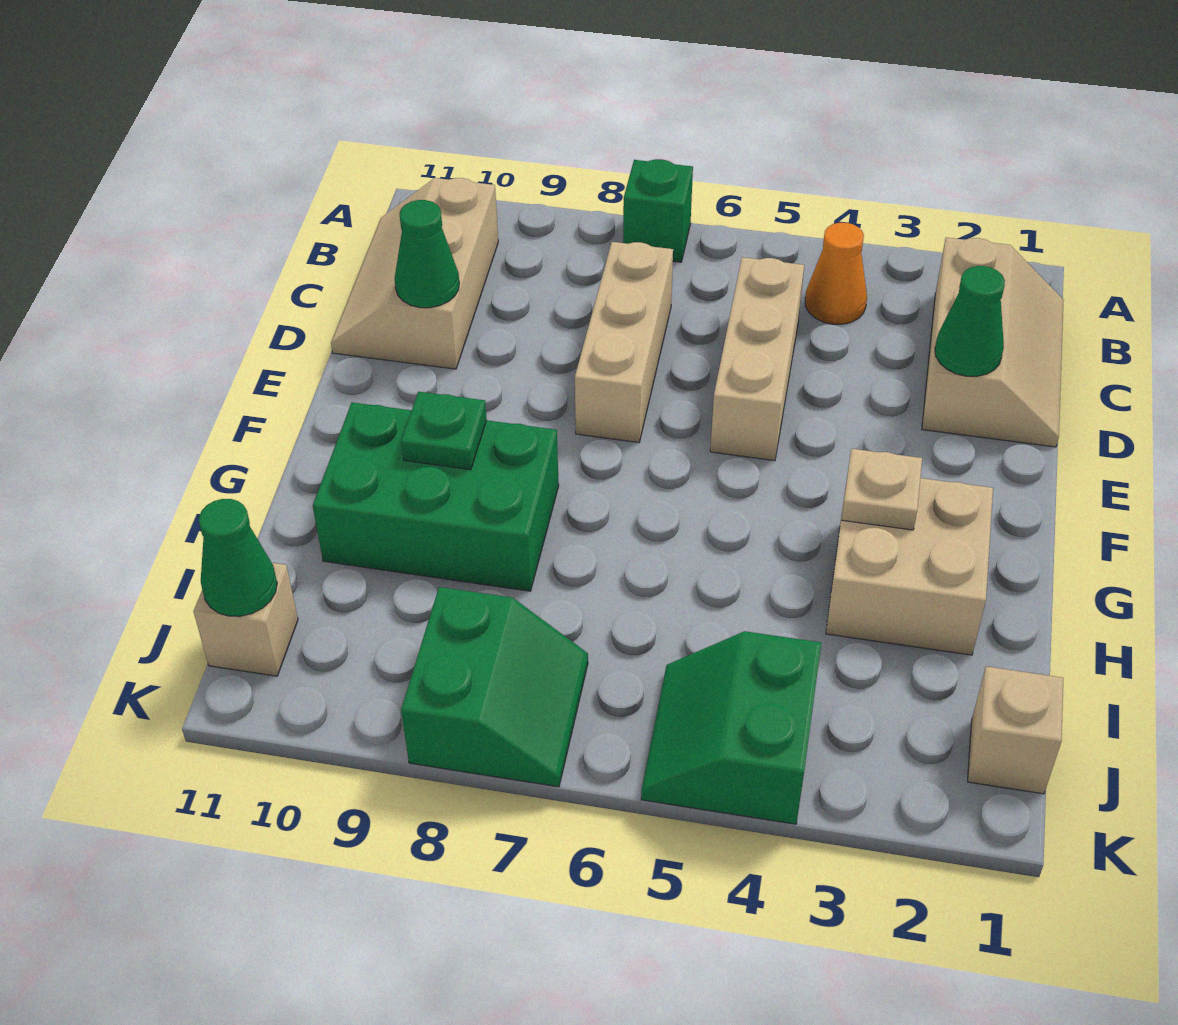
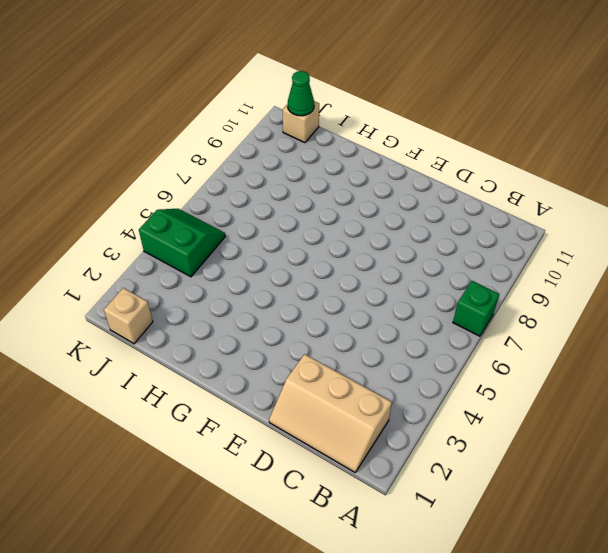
none -> orange cone B4 level 1
none -> tan slope B10:D11 level 1 top 10
none -> tan brick C5:E5 level 1

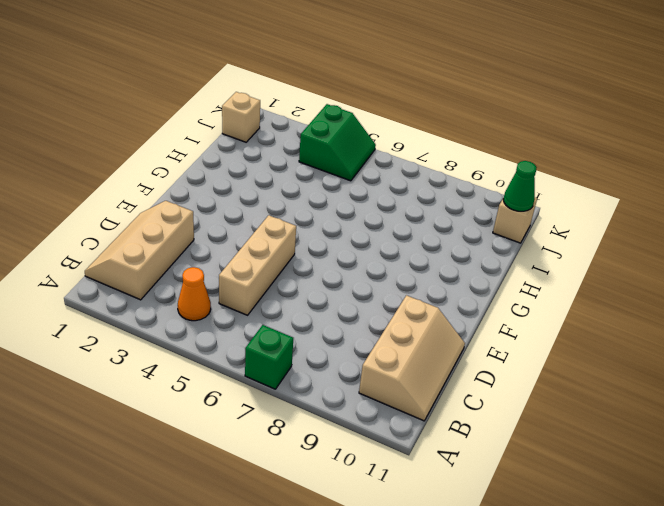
none -> tan brick C7:E7 level 1
none -> tan brick G2:H3 level 1
none -> green brick G8:H10 level 1

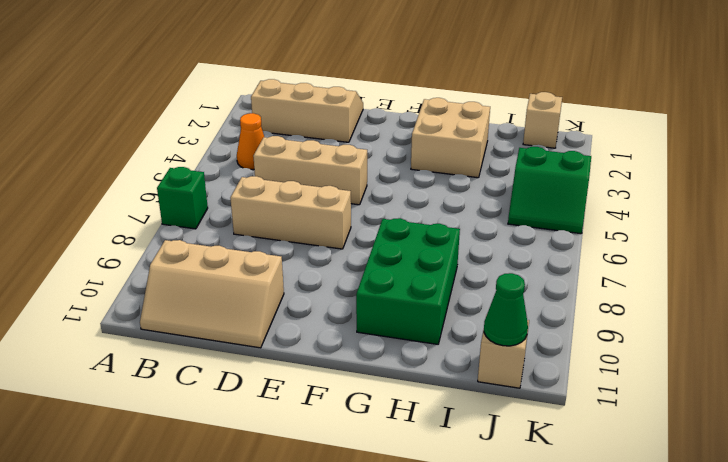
none -> green slope J7:K8 level 1 top 8
none -> green cone D2 level 2
none -> green cone D10 level 2

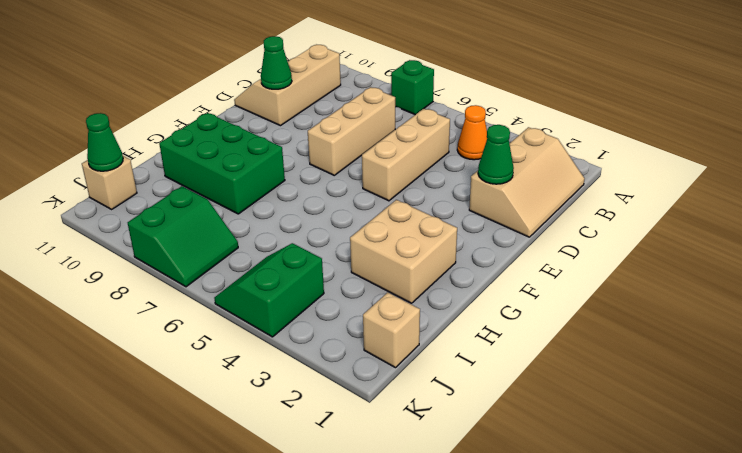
none -> tan plate G3 level 2
none -> green plate G9 level 2

